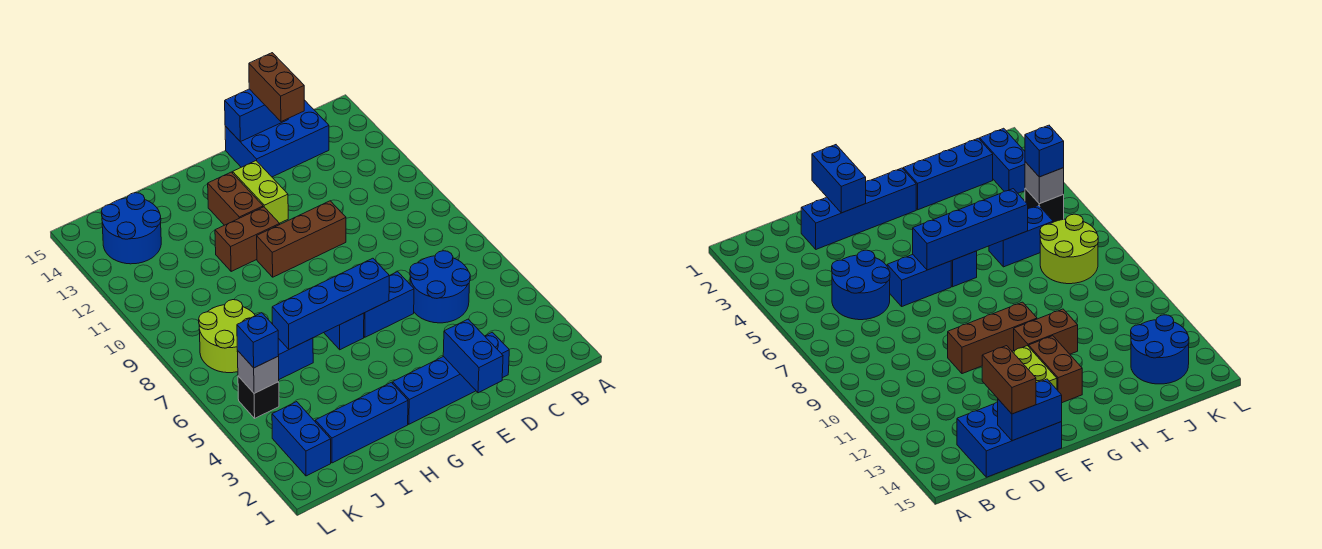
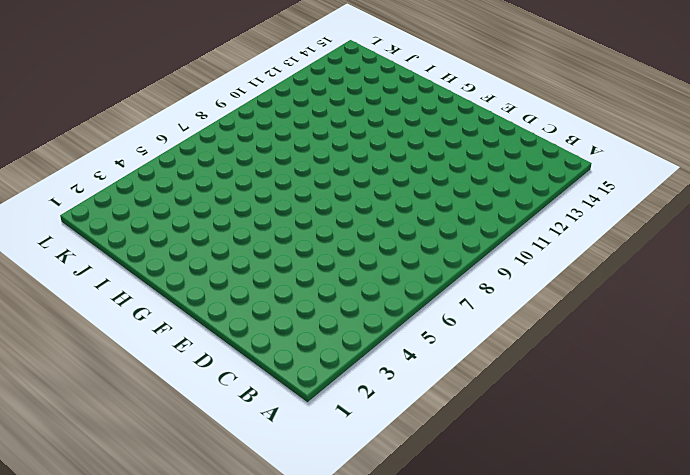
none -> blue round brick C5:D6 level 1
none -> blue brick C14:E15 level 1
none -> blue brick D2:G2 level 1

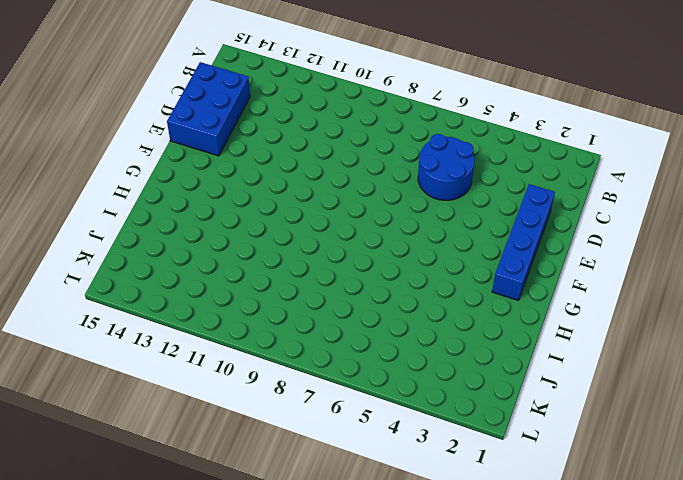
none -> blue brick E6:F6 level 1
none -> brown brick E10:G10 level 1
none -> lime brick F12:F13 level 1

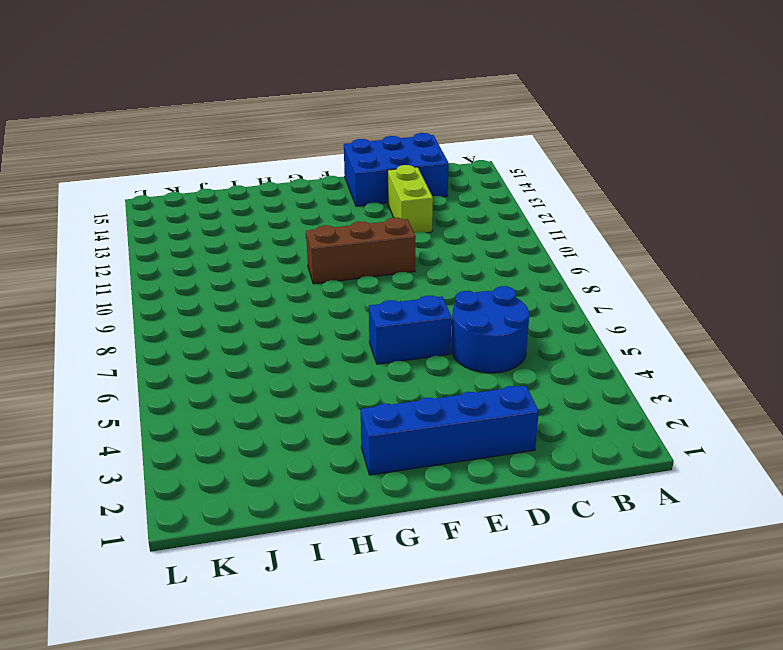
lime brick D12:D13 level 1 -> lime brick F12:F13 level 1
none -> blue brick G6 level 1
none -> brown brick G11:H11 level 1
none -> brown brick G12:G13 level 1

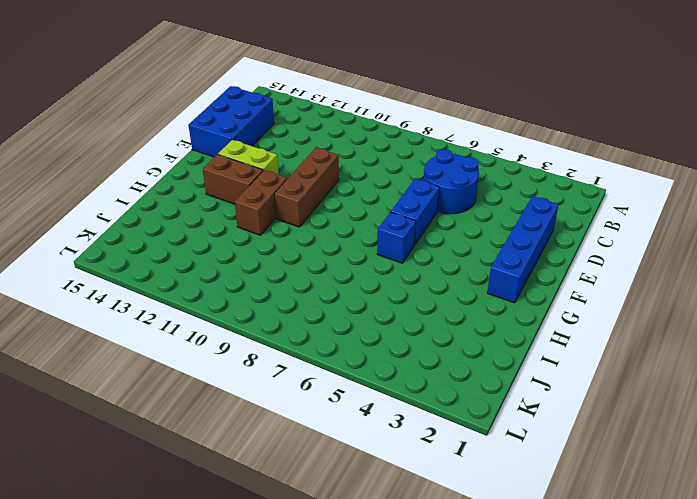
none -> blue brick H2:J2 level 1
none -> blue brick I6:J6 level 1
none -> lime round brick J7:K8 level 1

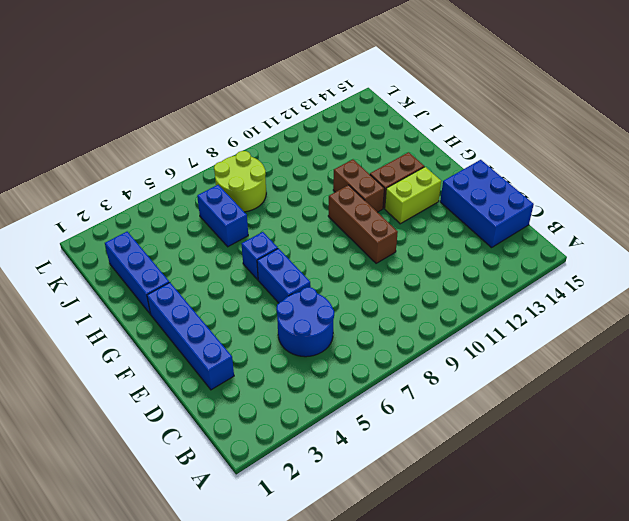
none -> blue round brick J13:K14 level 1
none -> blue brick K2:K3 level 1
none -> black brick K5 level 1

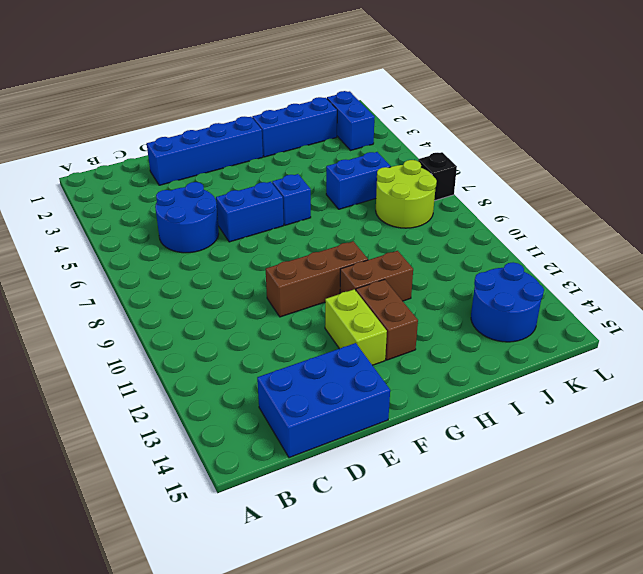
black brick L7 level 1 -> black brick K5 level 1
none -> blue brick D15:E15 level 2
none -> blue brick E1:E2 level 2
none -> blue brick F6:I6 level 2

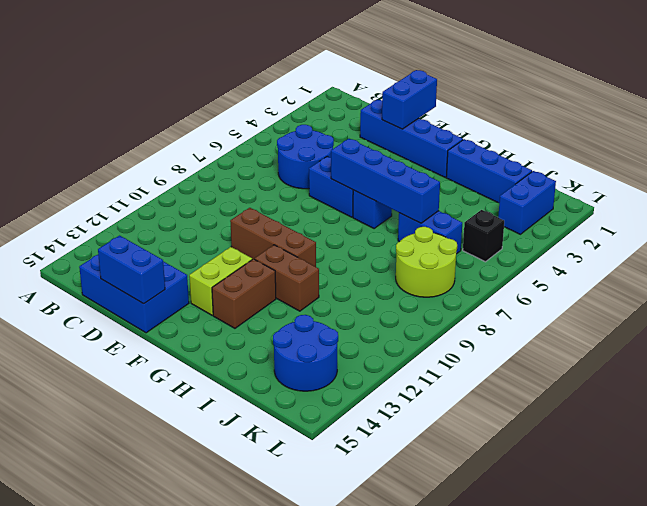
none -> grey brick K5 level 2
none -> brown brick D14:D15 level 3
none -> blue brick K5 level 3

